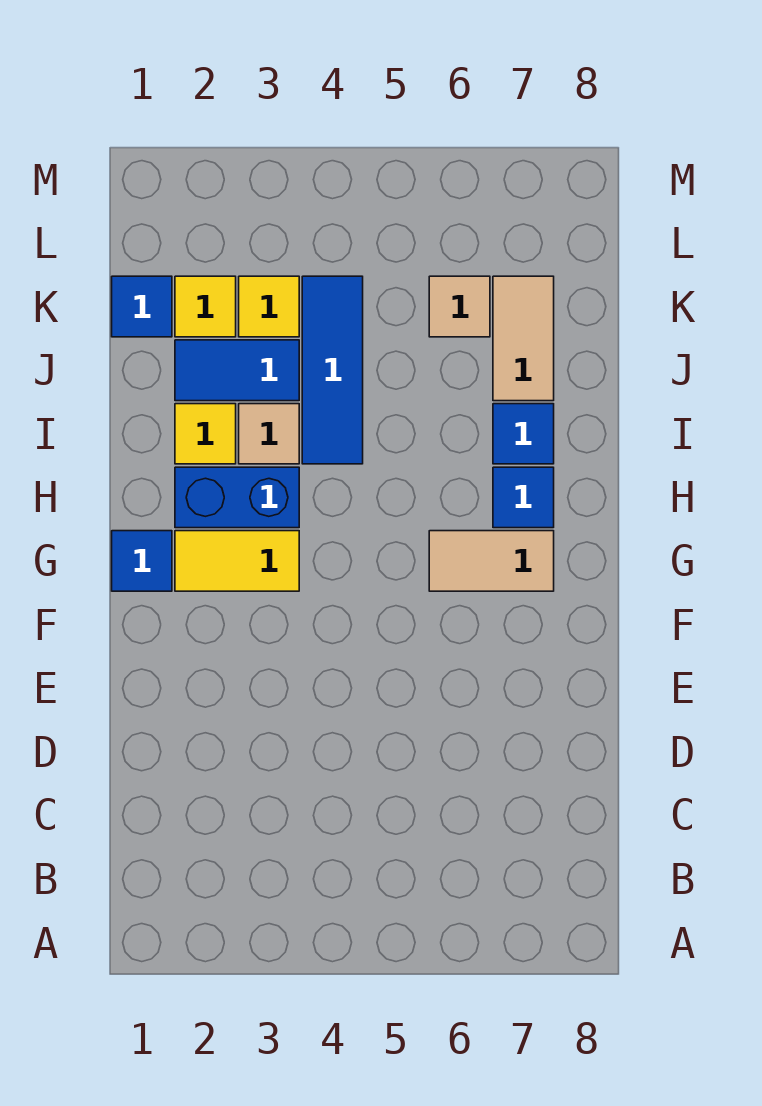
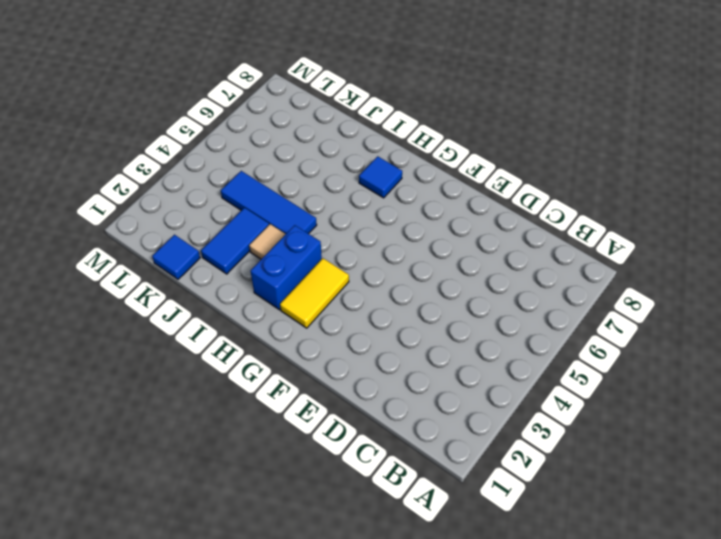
none -> blue tile G1 level 1
none -> tan tile G6:G7 level 1
none -> yellow tile I2 level 1

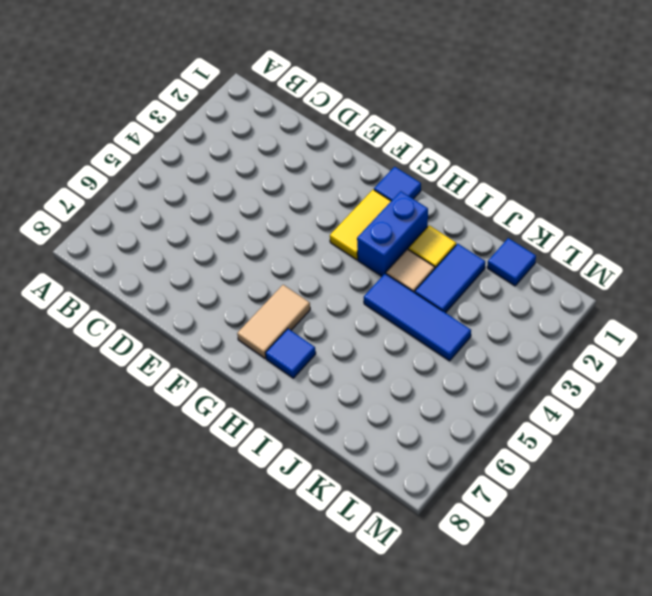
none -> blue tile I7 level 1
none -> tan tile J7:K7 level 1
none -> yellow tile K2 level 1

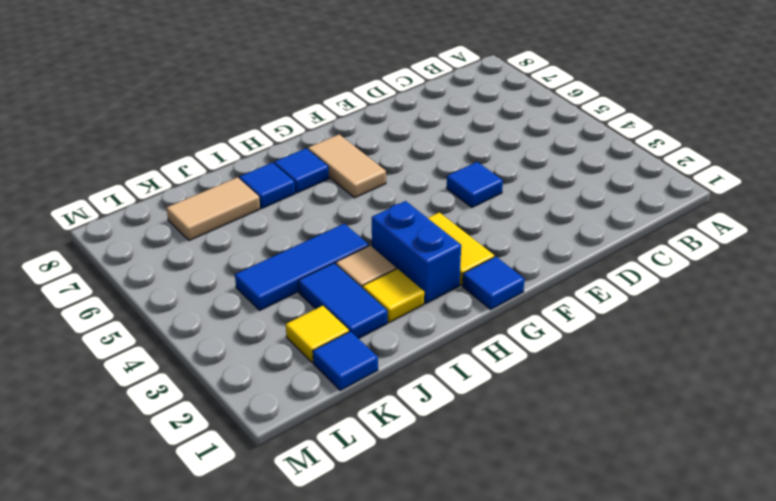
blue tile E4 level 1 -> none
none -> yellow tile K3 level 1
none -> tan tile K6 level 1

